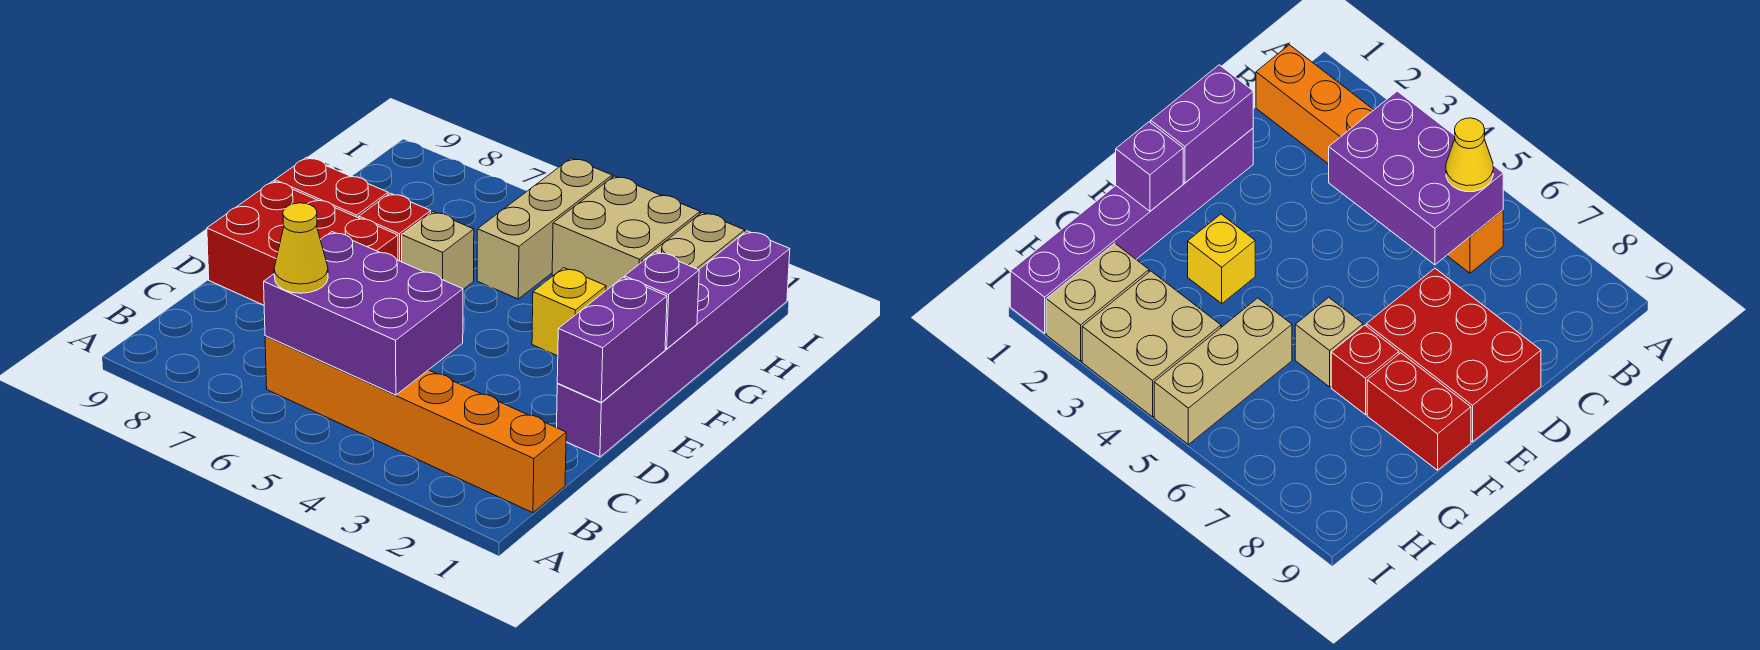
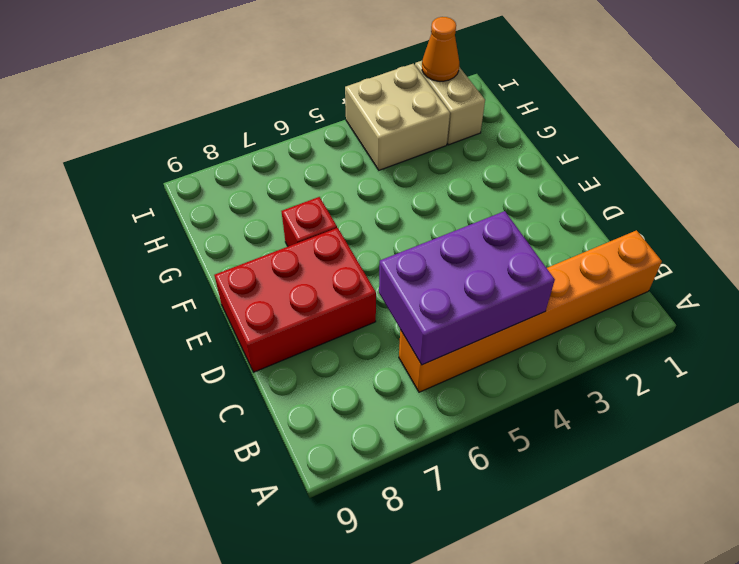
orange cone I2 level 2 -> none
none -> purple brick D1:I1 level 1
none -> yellow brick F3 level 1
none -> tan brick F6 level 1

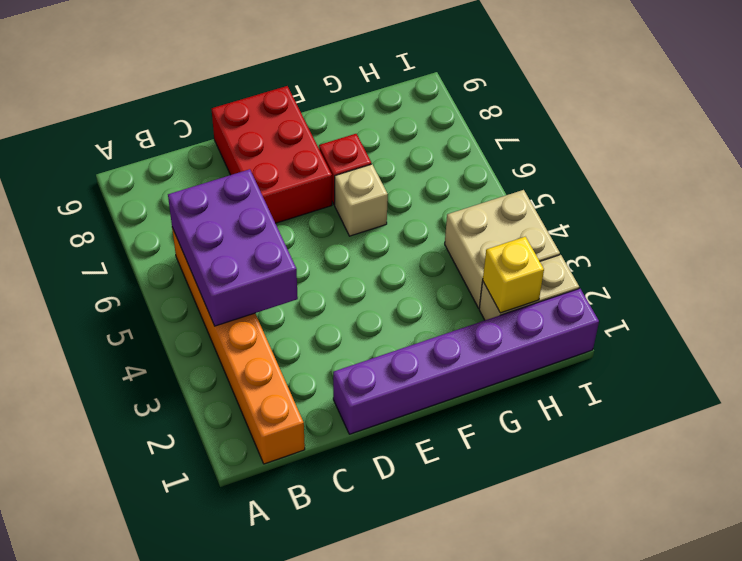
yellow brick H2 level 2 -> yellow brick F3 level 1
none -> red brick F8:F9 level 1
none -> tan brick G5:I5 level 1
none -> purple brick D1:E1 level 2

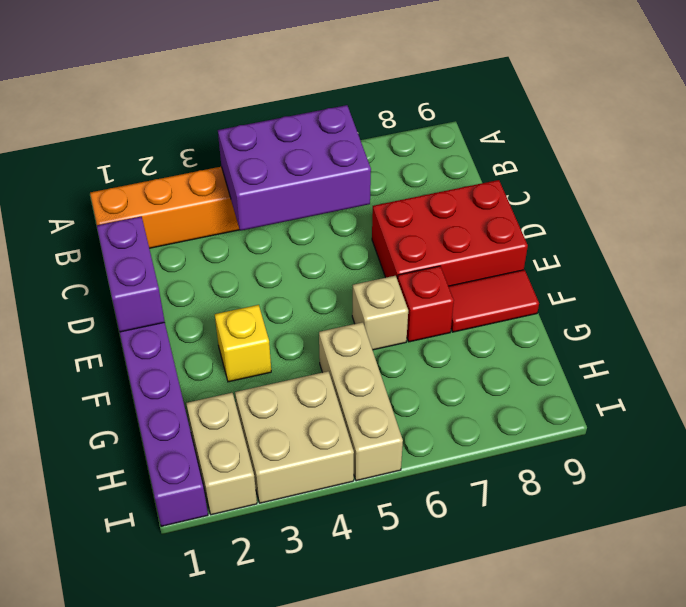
red tile F8:F9 level 1 -> red brick F8:F9 level 1
none -> purple brick F1 level 2
none -> yellow cone B6 level 3

